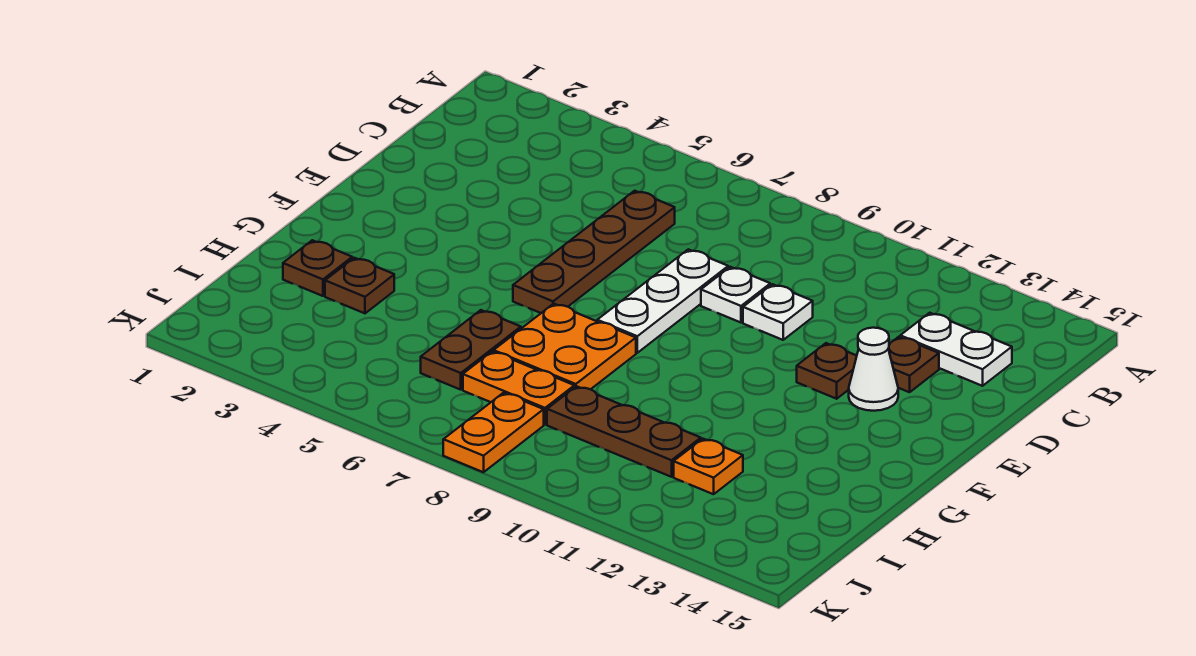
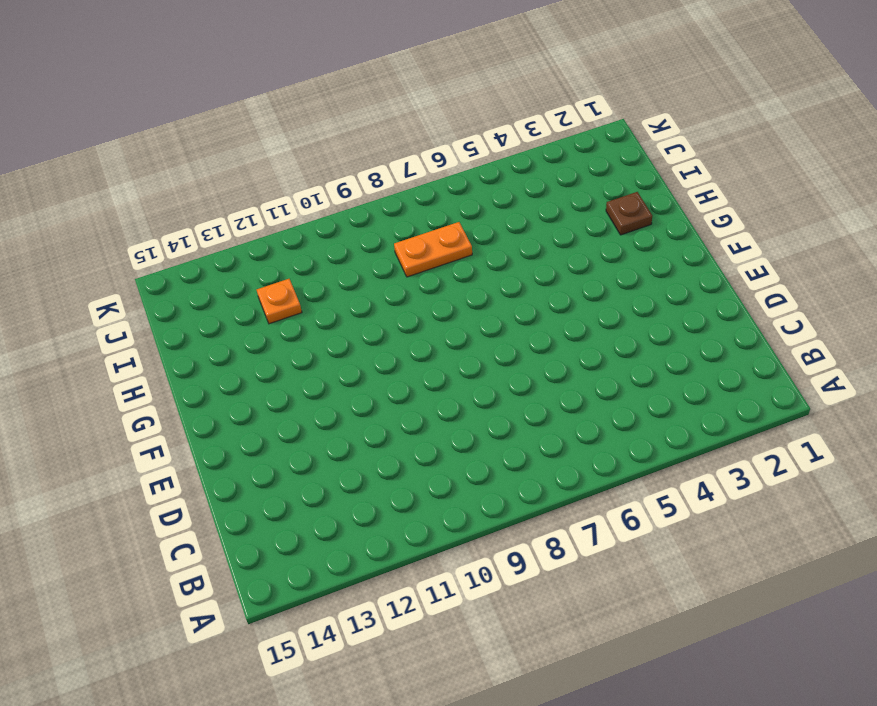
none -> brown plate C6:F6 level 1
none -> white plate C13:C14 level 1
none -> white plate D8:F8 level 1

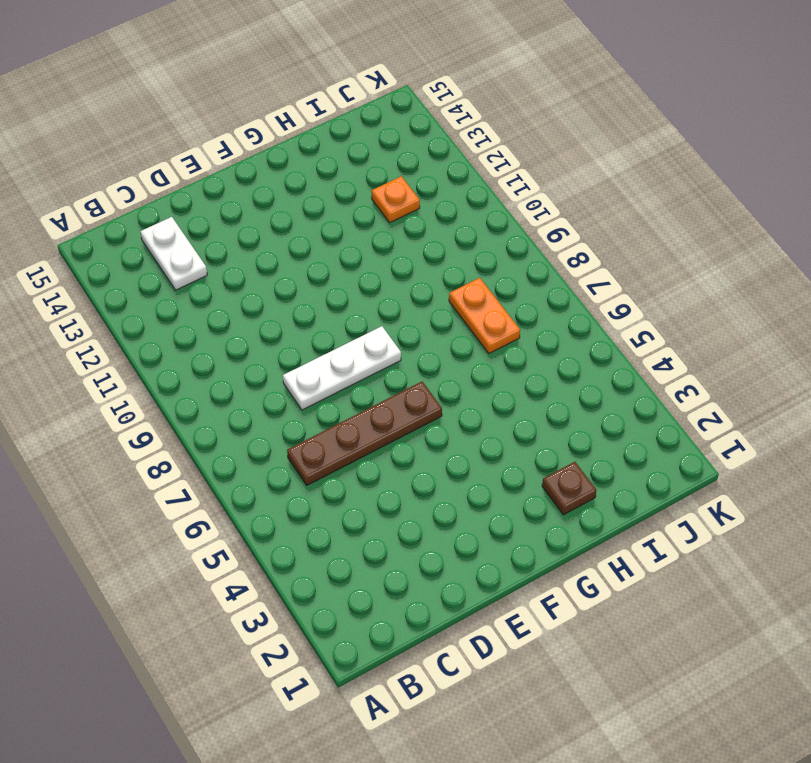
none -> white plate D9 level 1
none -> white plate D10 level 1
none -> brown plate D13 level 1

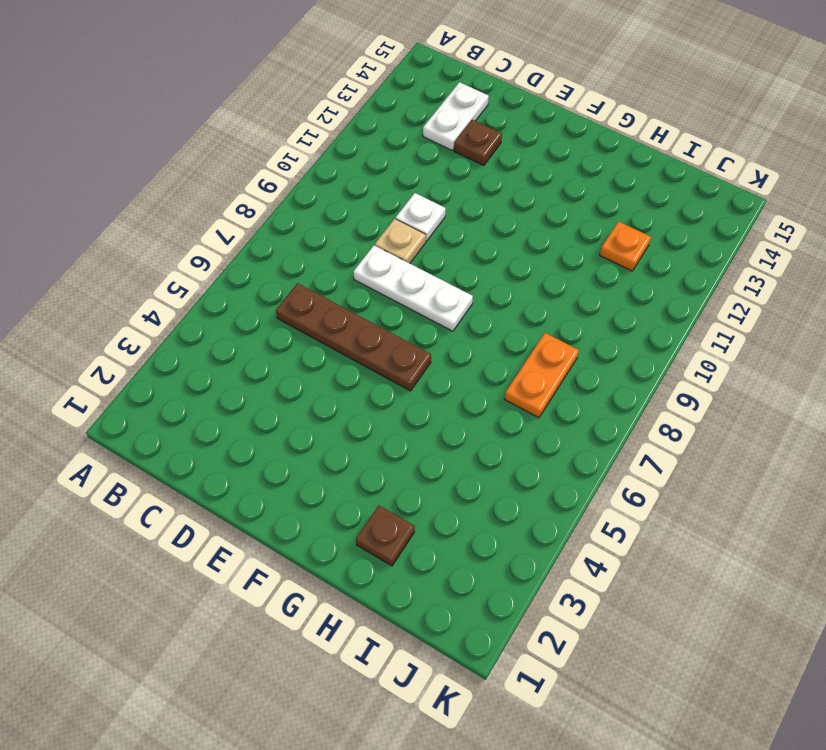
tan plate D9 level 1 -> white plate D9 level 1
none -> brown plate E12 level 1
none -> white cone E13 level 1
none -> orange plate G7:H8 level 1

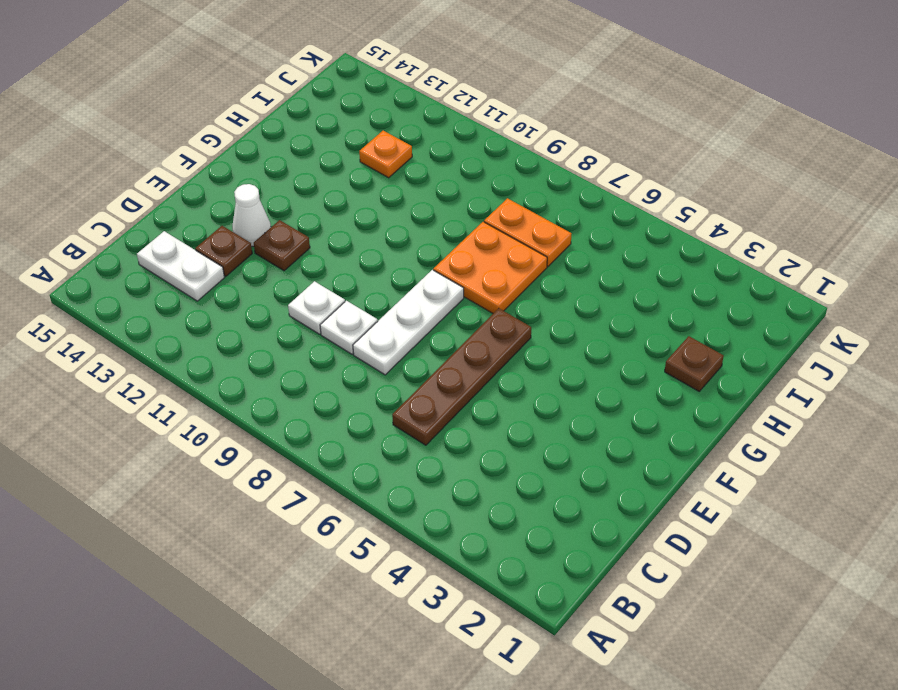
none -> brown plate H3 level 1
none -> brown plate H6:I6 level 1
none -> brown plate I9:I11 level 1

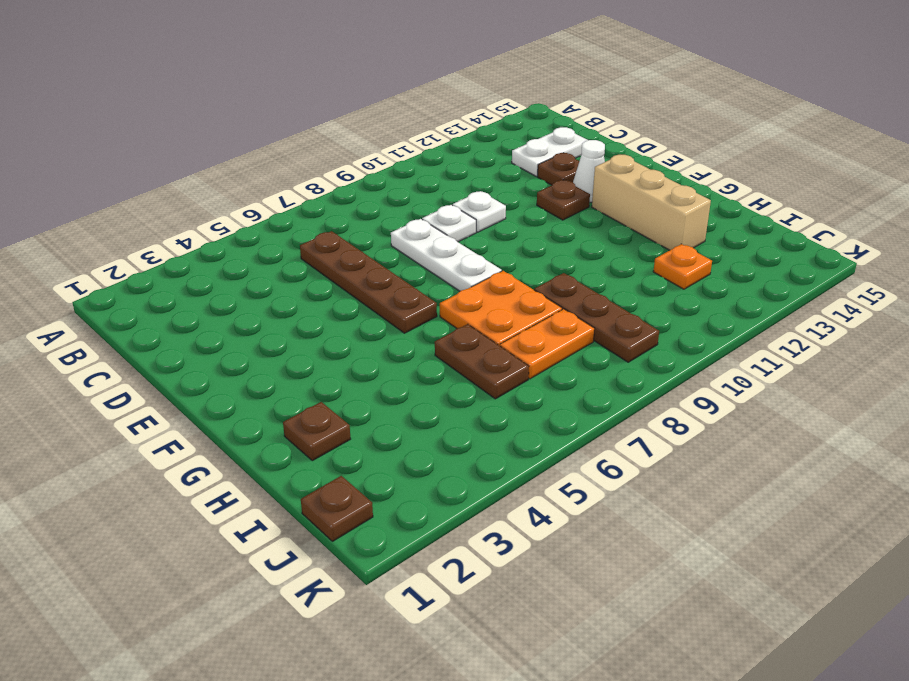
tan brick F13:H13 level 1 -> none
brown plate H9:J9 level 1 -> brown plate I9:I11 level 1
brown plate J1 level 1 -> brown plate H3 level 1
none -> orange plate J8:K8 level 1

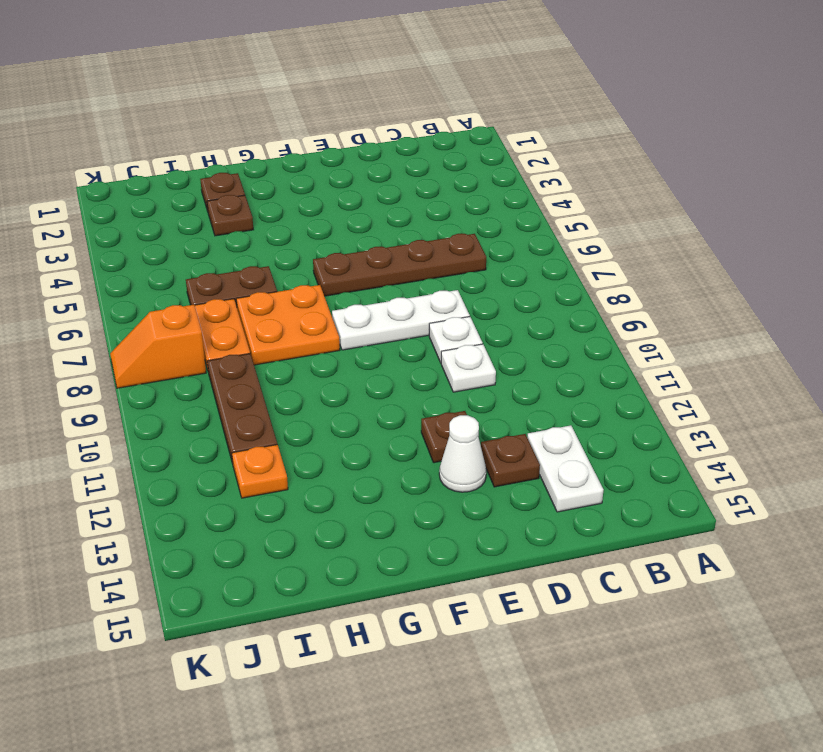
orange slope J8:K8 level 1 top J -> orange plate J8:K8 level 1

